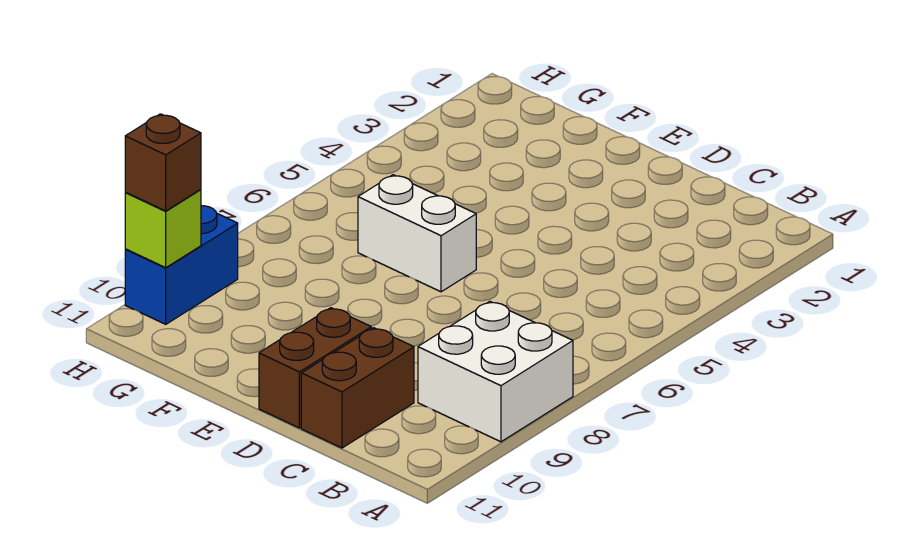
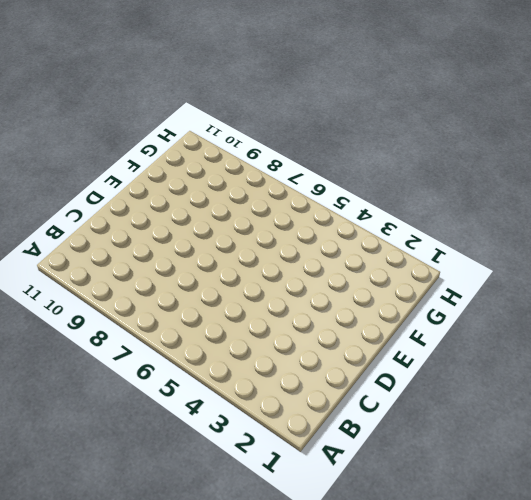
none -> white brick A8:B9 level 1
none -> brown brick C10:C11 level 1

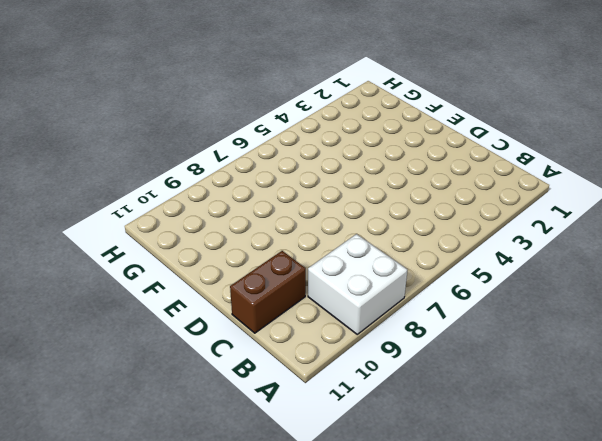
none -> brown brick D10:D11 level 1
none -> white brick E6:F6 level 1

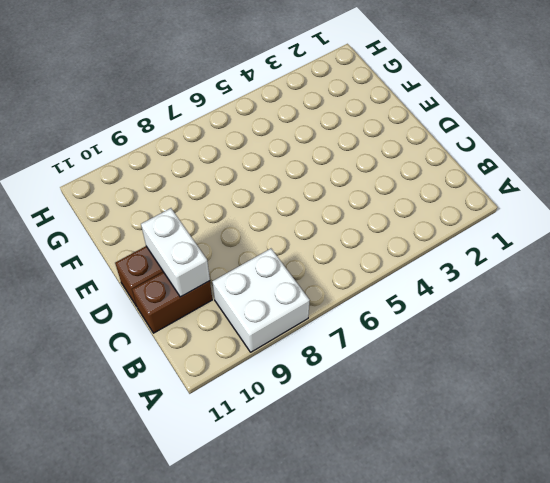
white brick C10:D10 level 2 -> white brick E6:F6 level 1
none -> blue brick H9:H10 level 1
none -> lime brick H10 level 2

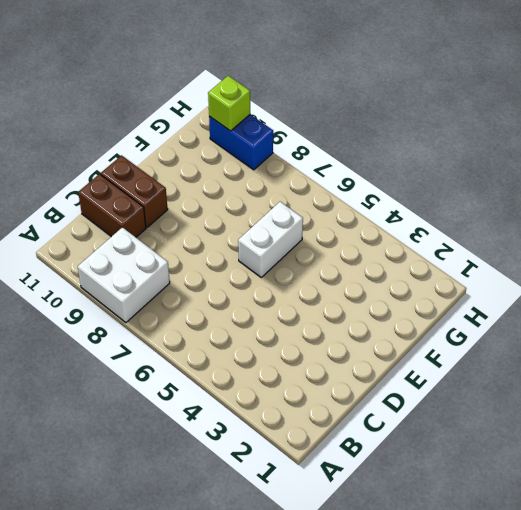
none -> brown brick H10 level 3

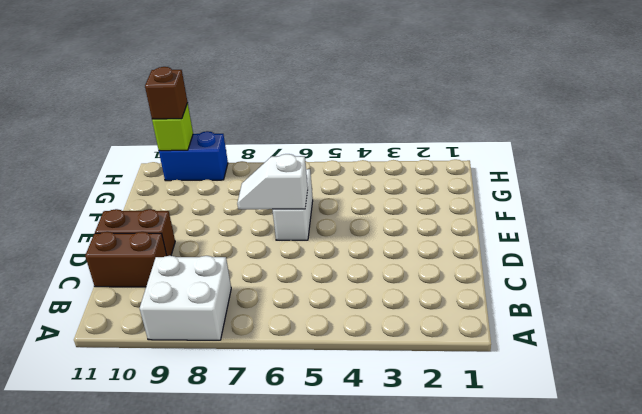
white slope E6:E7 level 2 top 6 -> none

